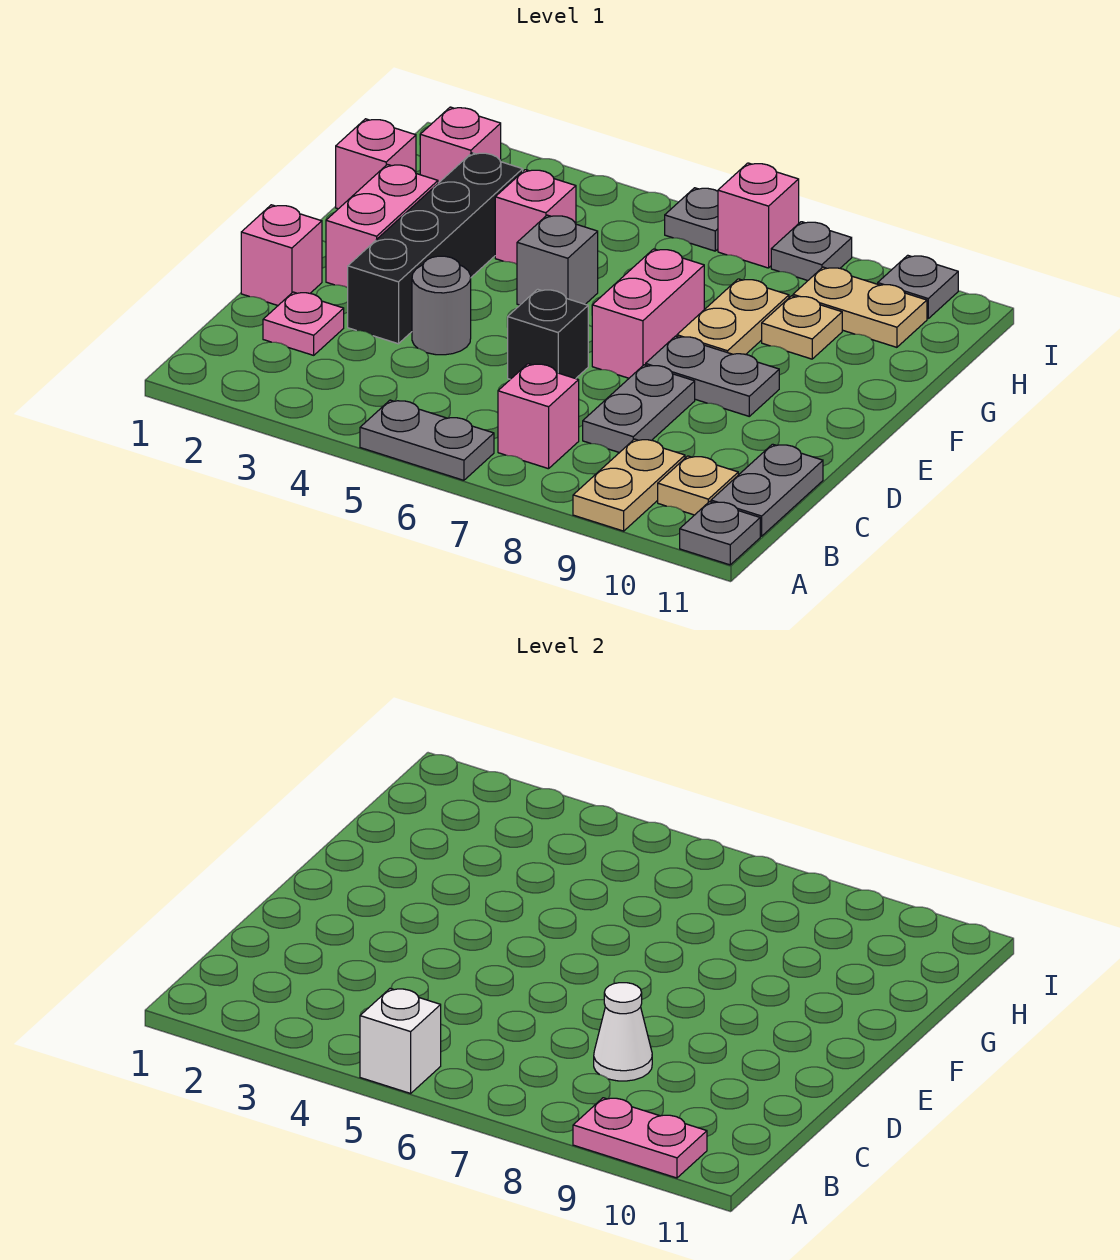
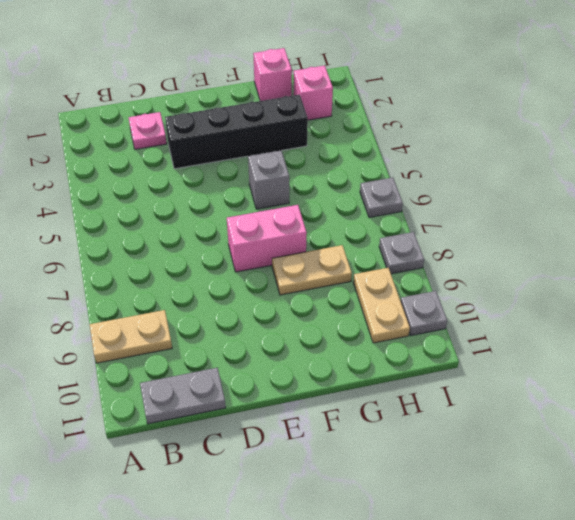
none -> grey plate A5:A6 level 1
none -> grey plate A11 level 1
none -> pink brick B7 level 1

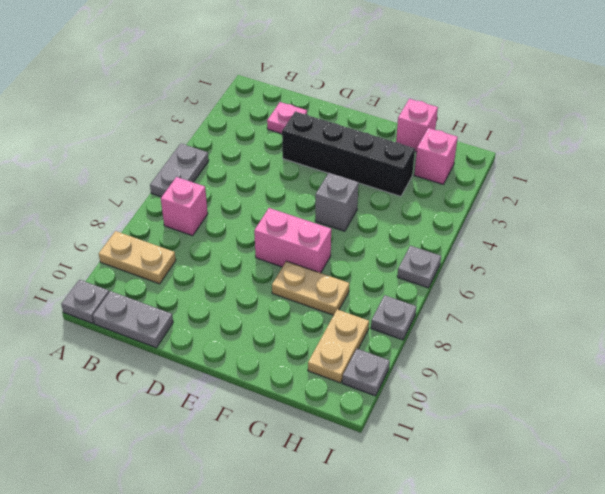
none -> tan plate B10 level 1
none -> grey plate C8:D8 level 1
none -> pink brick D1 level 1

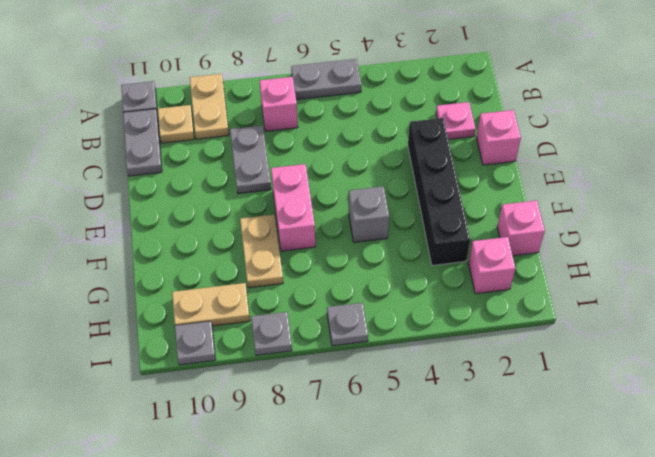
none -> grey round brick D4 level 1
none -> black brick D6 level 1
none -> pink brick E2:F2 level 1

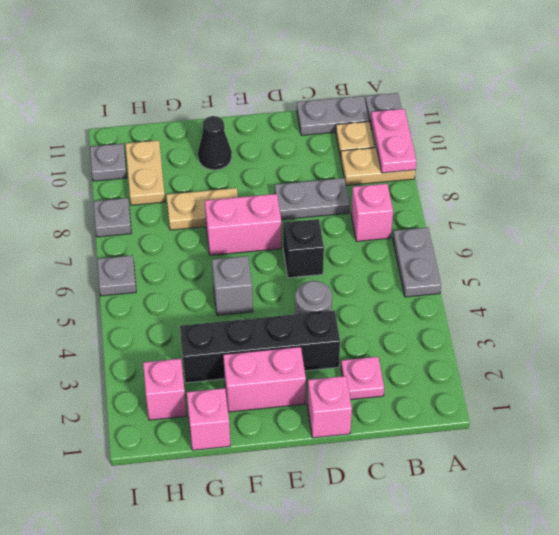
black cone F10 level 1 -> none
none -> grey plate E8:E9 level 1
none -> pink brick G4 level 1
none -> tan plate G9 level 1

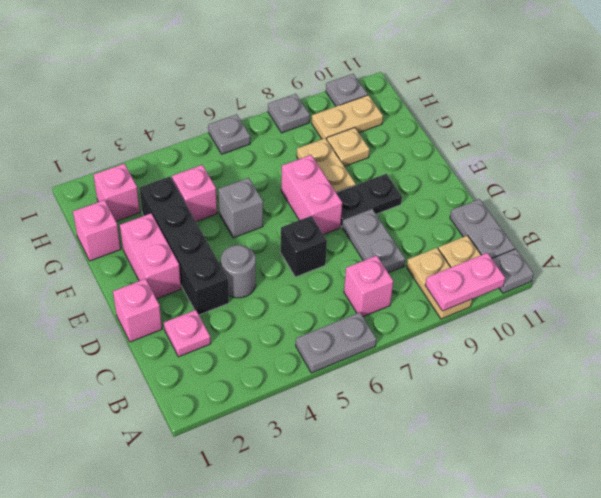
black plate E8:E9 level 1 -> grey plate E8:E9 level 1
none -> pink brick I7 level 1
none -> white brick A5 level 2
none -> white cone C8 level 2

